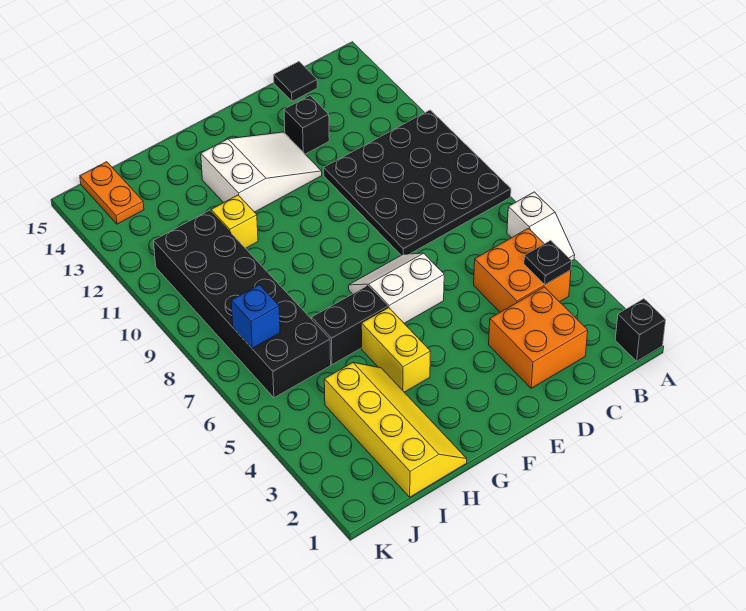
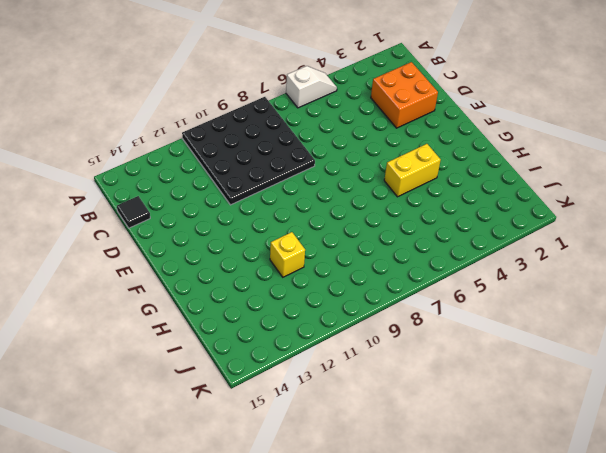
none -> black brick A1 level 1
none -> orange brick B4:C5 level 1
none -> black brick D13 level 1

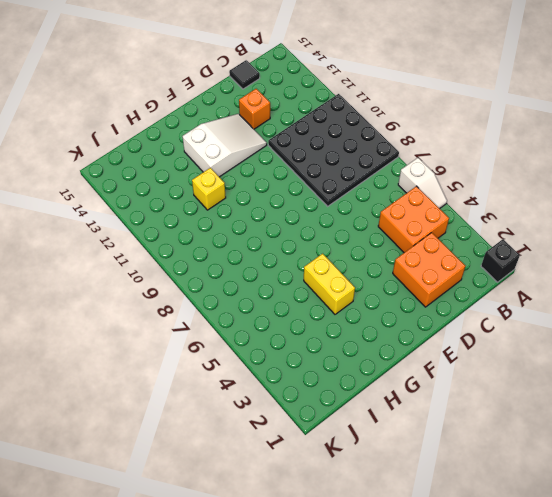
orange brick D13 level 1 -> black brick D13 level 1
none -> white slope E6:F7 level 1 top 6
none -> black brick G6:H6 level 1
none -> yellow slope H1:I4 level 1 top I

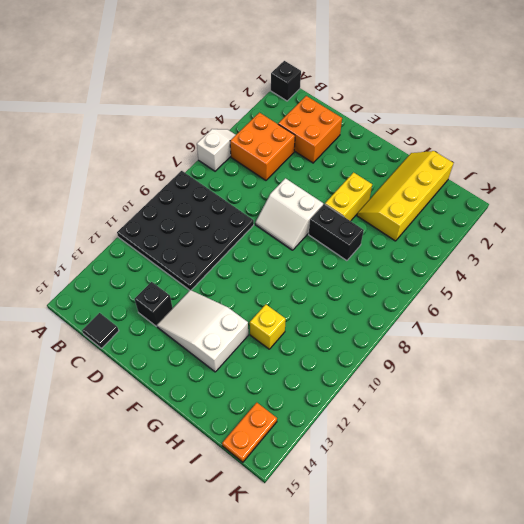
none -> black brick I6:J11 level 1
none -> black plate B4 level 2
none -> blue brick J7 level 2

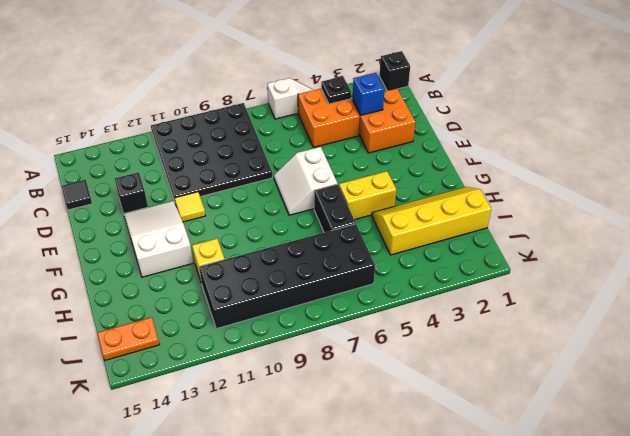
blue brick C3 level 2 -> blue brick J7 level 2
yellow tile E11 level 1 -> none

